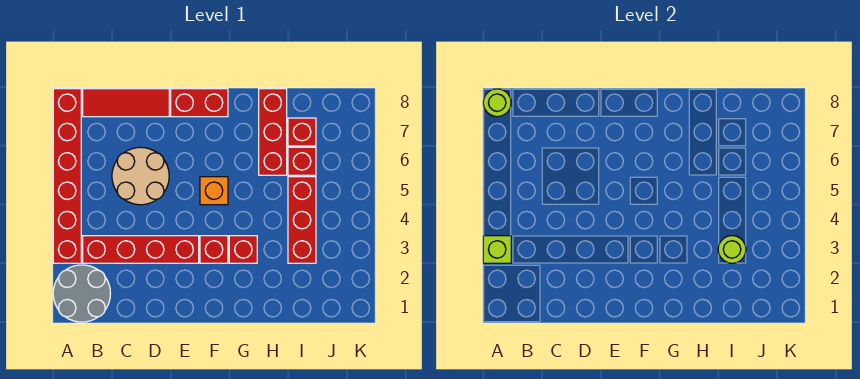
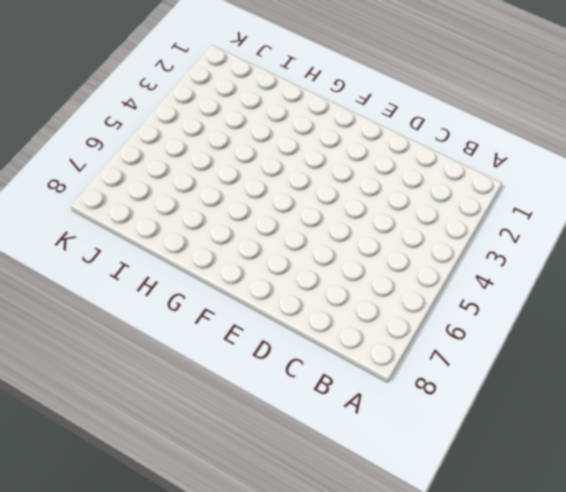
none -> grey round brick A1:B2 level 1
none -> red brick A3:A8 level 1
none -> red brick B3:E3 level 1

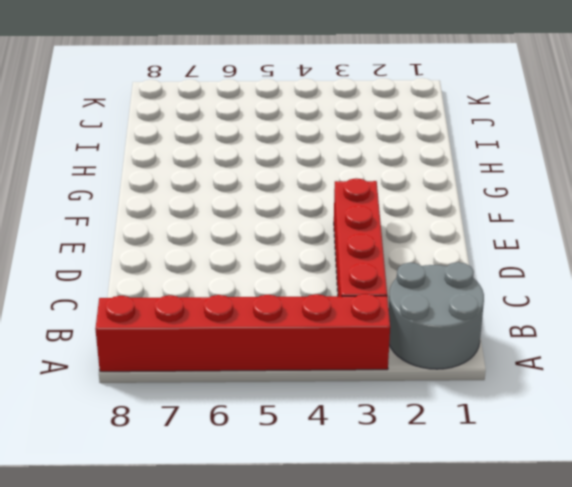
none -> red tile B8:D8 level 1
none -> tan round brick C5:D6 level 1
none -> red brick E8:F8 level 1

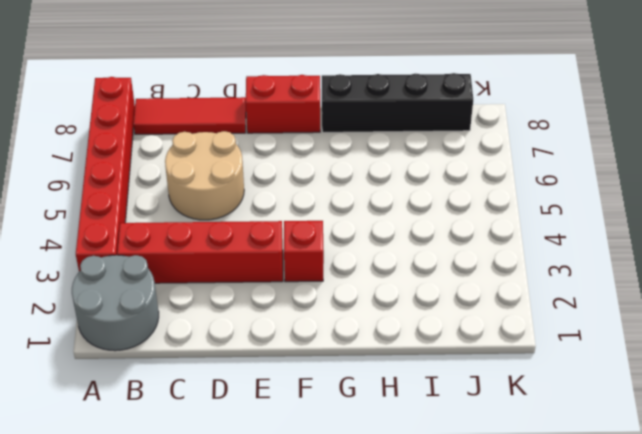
black brick G8:J8 level 1 -> red brick H6:H8 level 1
none -> orange brick F5 level 1
none -> red brick G3 level 1
none -> red brick I3:I5 level 1

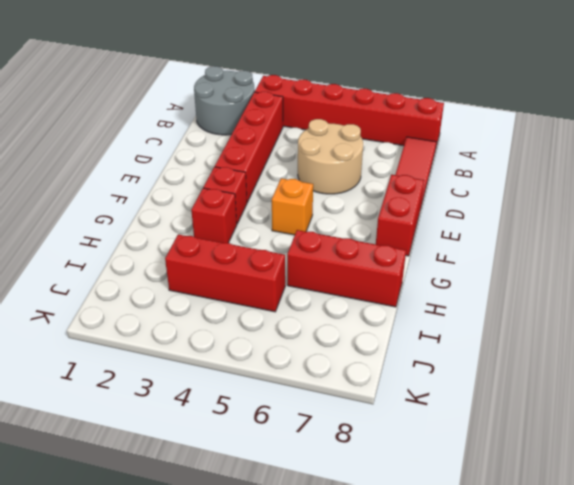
none -> red brick I6 level 1
none -> red brick I7 level 1
none -> lime brick A3 level 2

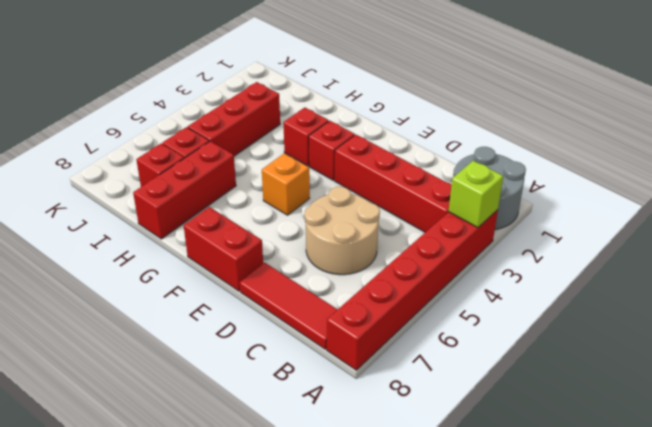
none -> lime round brick A8 level 2
none -> lime round brick I3 level 2

